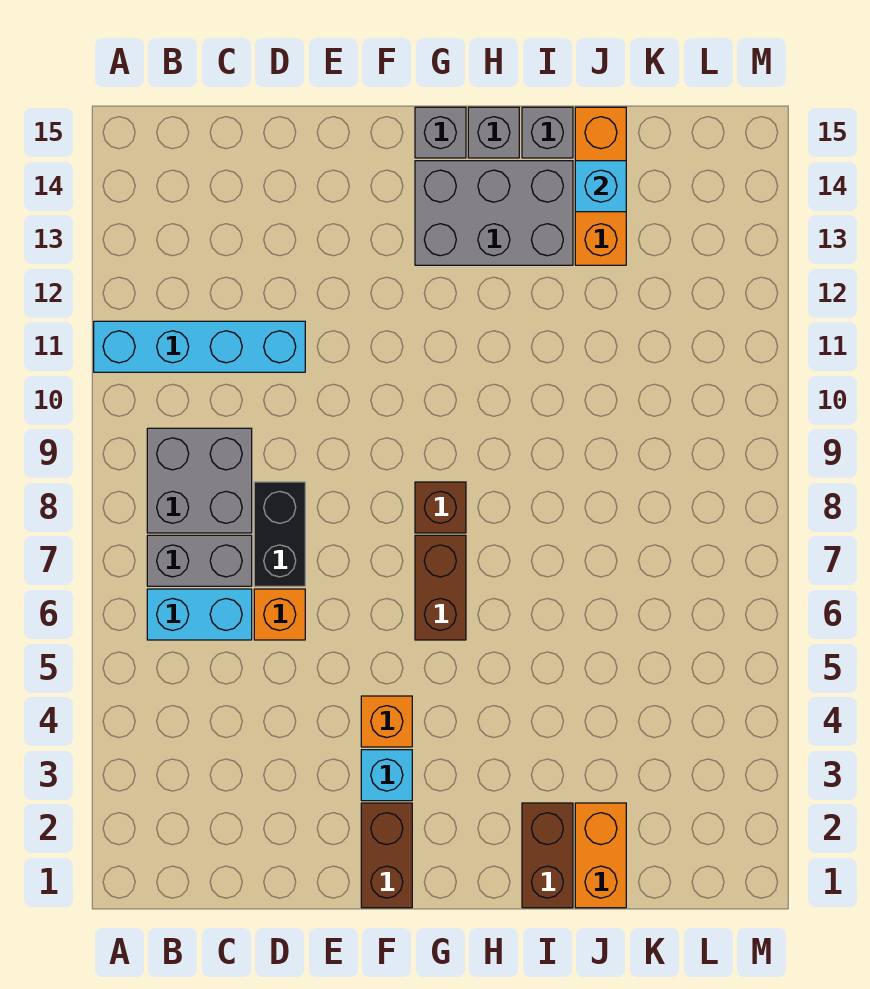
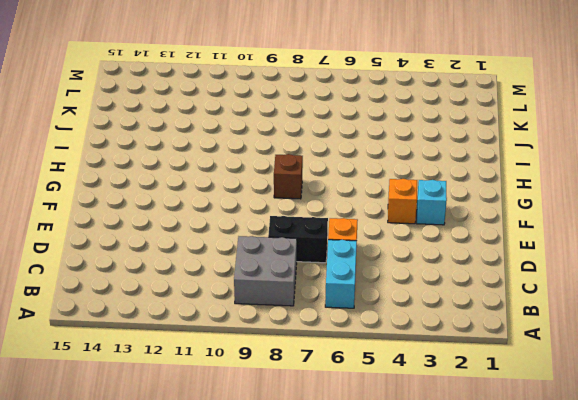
none -> cyan brick A11:D11 level 1
none -> grey brick B7:C7 level 1
none -> brown brick F1:F2 level 1

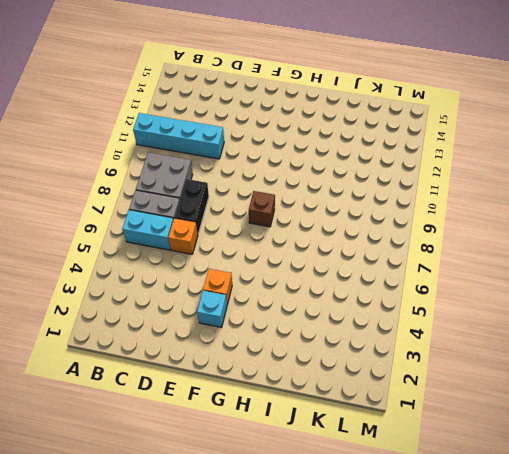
none -> brown brick F1:F2 level 1
none -> brown brick G6:G7 level 1
none -> grey brick G13:I14 level 1

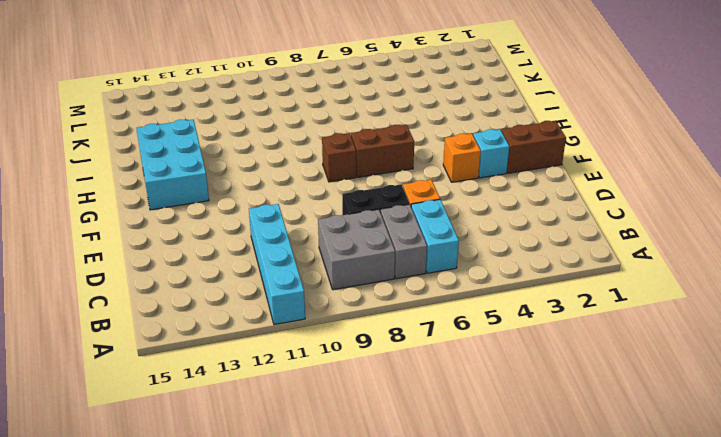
cyan brick G13:I14 level 1 -> grey brick G13:I14 level 1
none -> grey brick G15 level 1
none -> grey brick H15 level 1
none -> brown brick I1:I2 level 1

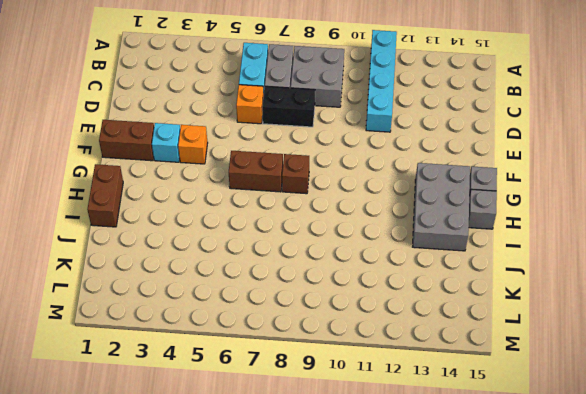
brown brick H1:I1 level 1 -> brown brick I1:I2 level 1
none -> grey brick I15 level 1
none -> orange brick J1:J2 level 1
none -> orange brick J13:J15 level 1

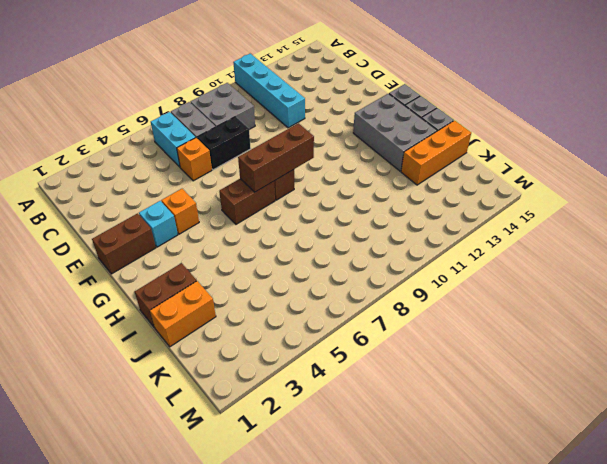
brown brick G7:G9 level 2 -> none
none -> cyan brick J14 level 2

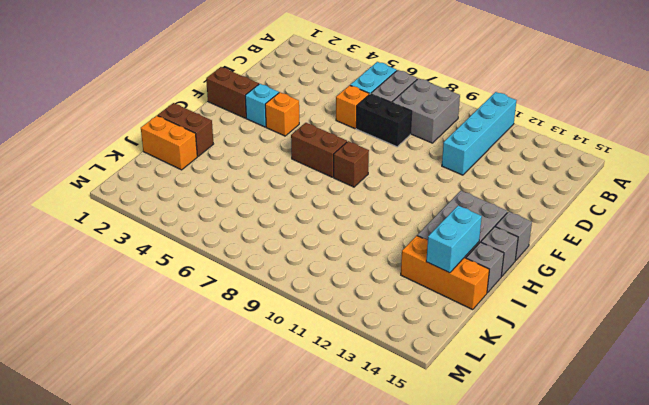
cyan brick I14:J14 level 2 -> cyan brick J14 level 2

